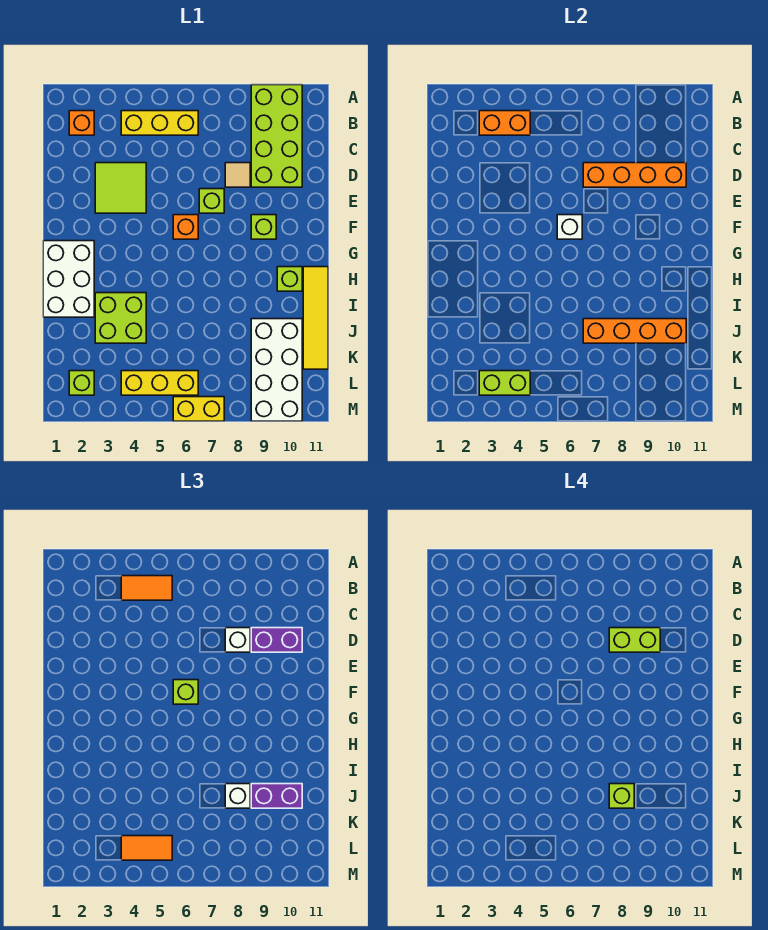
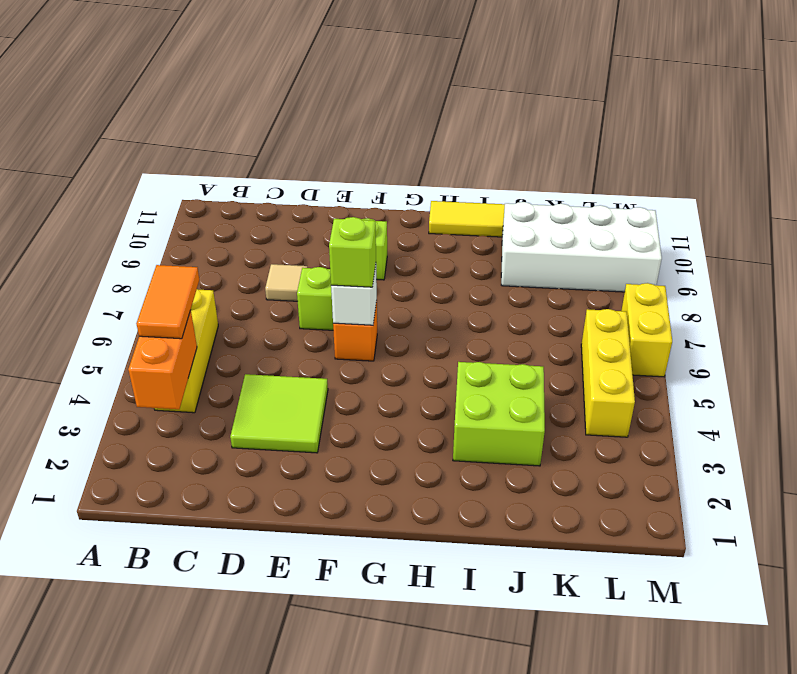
none -> lime brick A9:D10 level 1
none -> orange brick B2 level 1
none -> white brick G1:I2 level 1
none -> lime brick H10 level 1

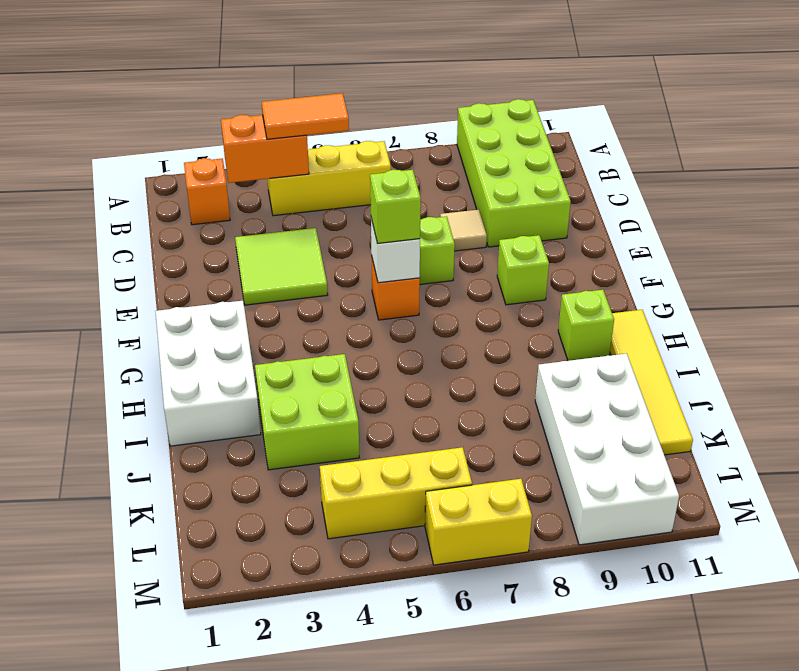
none -> lime brick L2 level 1
none -> orange brick D7:D10 level 2
none -> orange brick J7:J10 level 2
none -> lime brick L3:L4 level 2

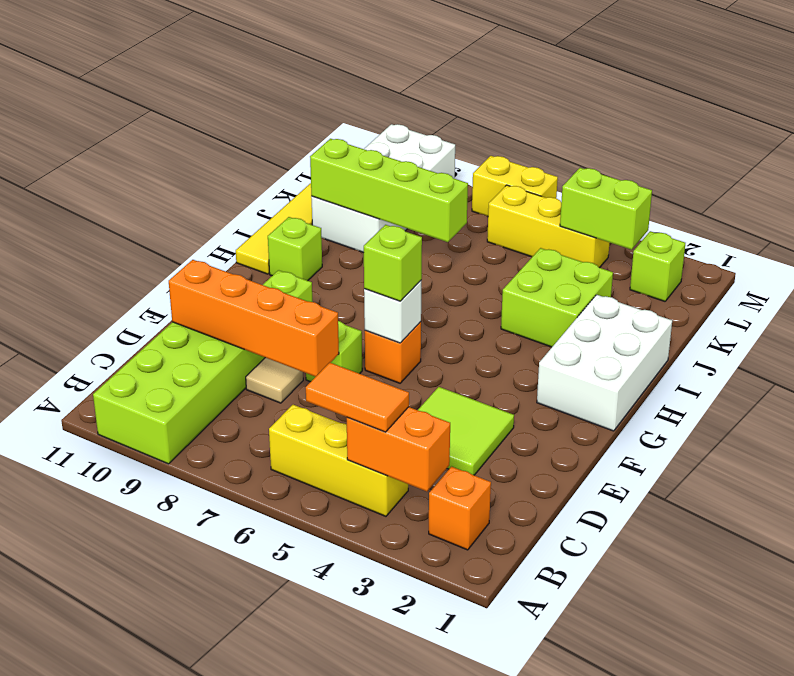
lime brick J7:J10 level 2 -> orange brick J7:J10 level 2
none -> white brick D8 level 3
none -> purple brick D9:D10 level 3
none -> white brick J8 level 3
none -> purple brick J9:J10 level 3

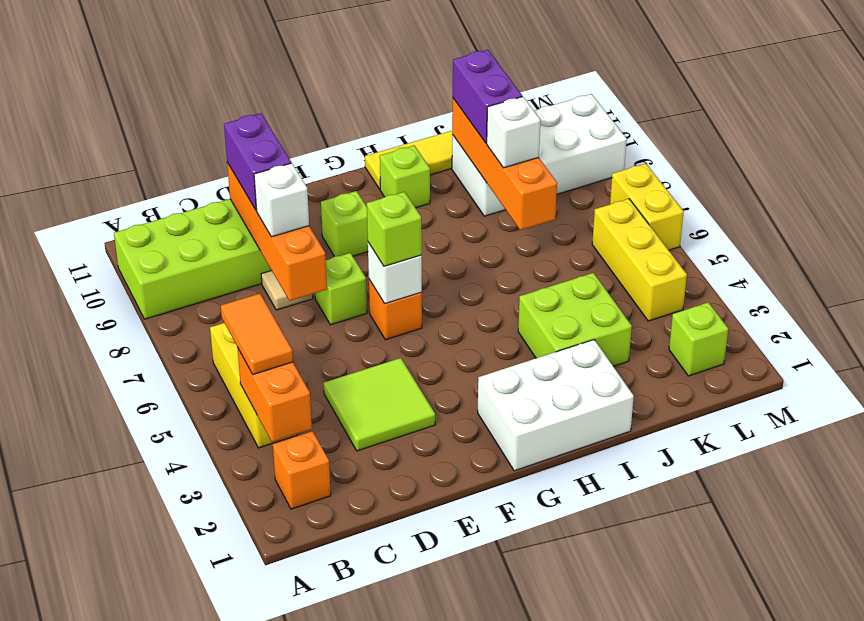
none -> lime brick L3:L4 level 2
none -> orange tile L4:L5 level 3
none -> lime brick D8:D9 level 4
none -> lime brick J8 level 4

